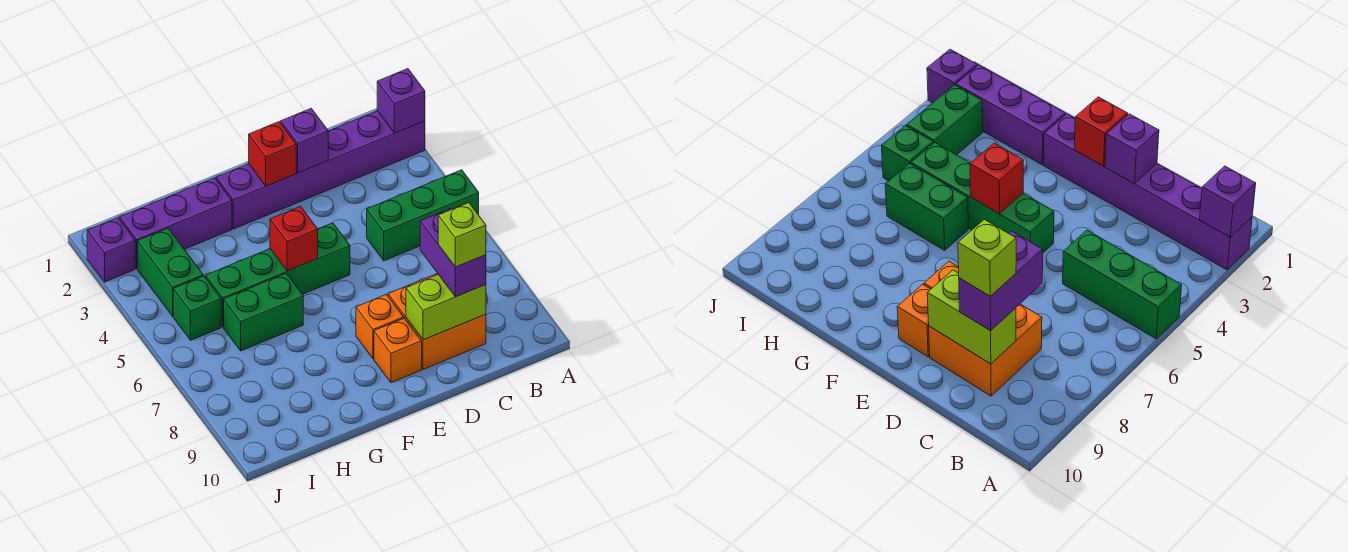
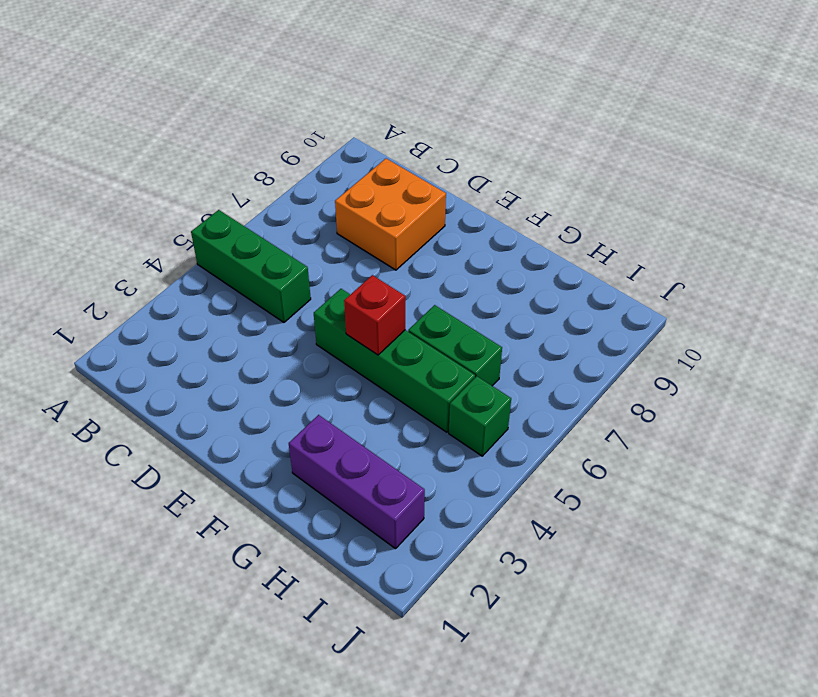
none -> purple brick A2:F2 level 1
none -> orange brick E8 level 1
none -> orange brick E9 level 1

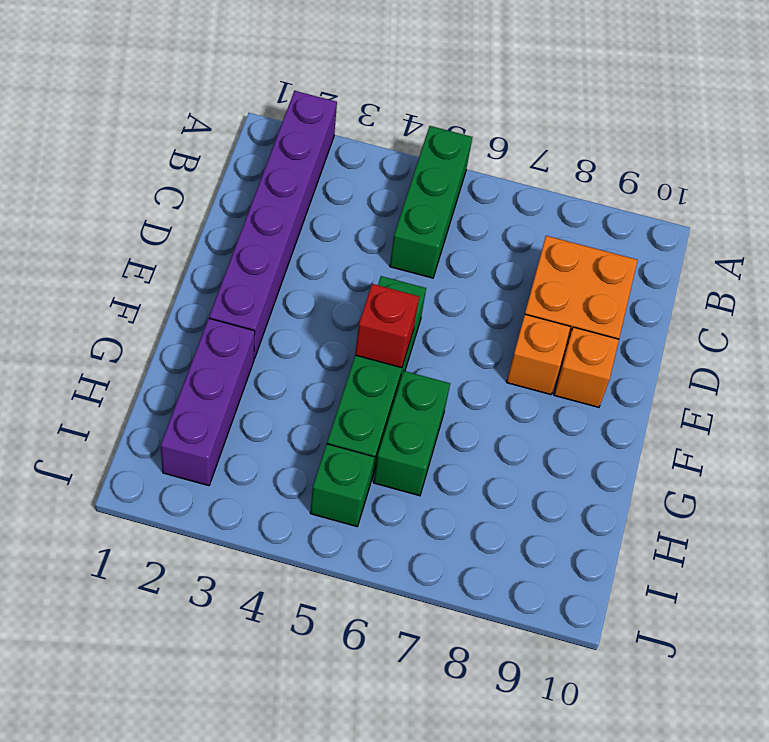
none -> green brick I3:I4 level 1
none -> purple brick J2 level 1
none -> purple brick A2 level 2

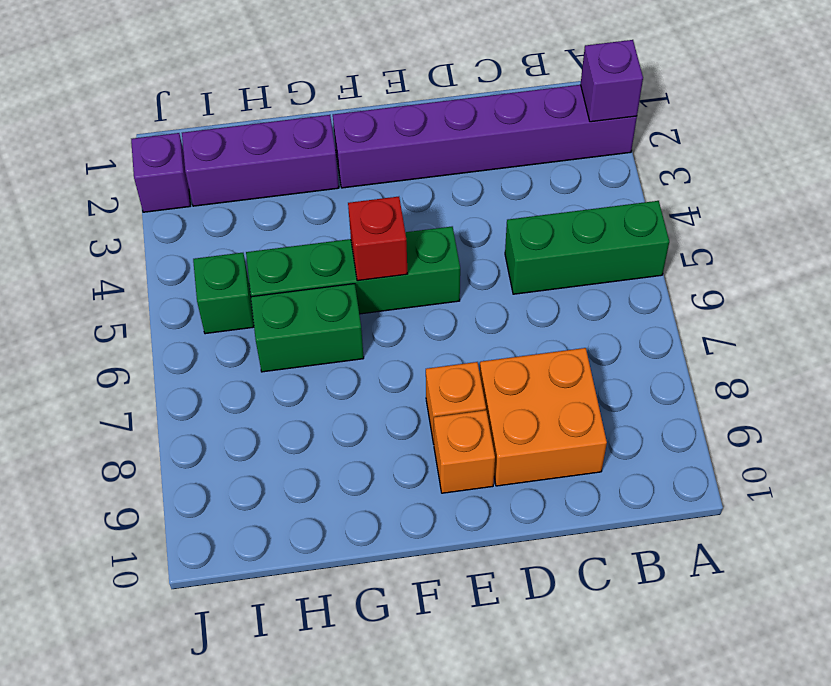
none -> green brick I3:I4 level 1
none -> lime brick C9:D9 level 2
none -> purple brick D2 level 2

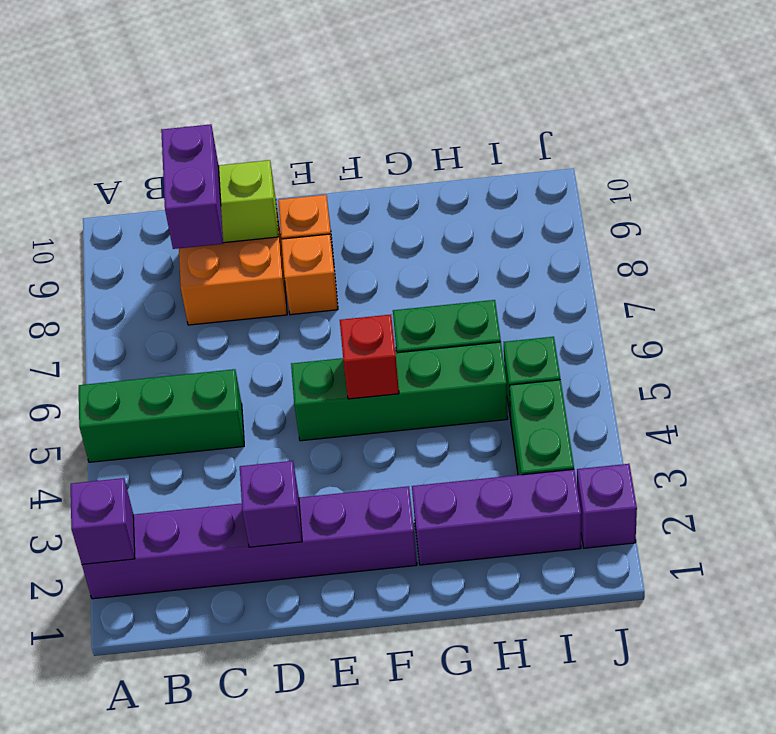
none -> red brick E2 level 2
none -> lime brick C9 level 4

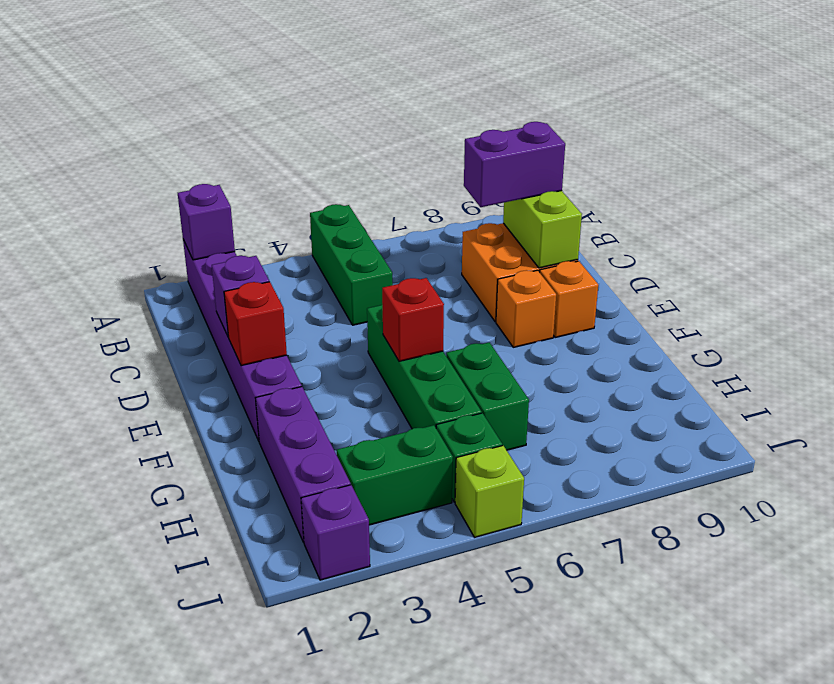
lime brick J5 level 1 -> lime brick C9 level 4

